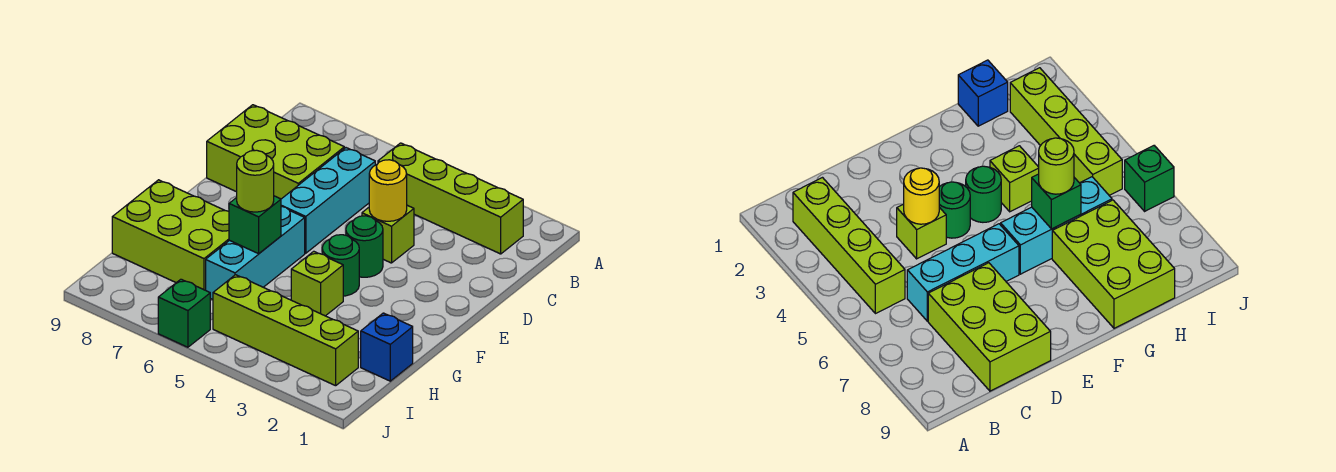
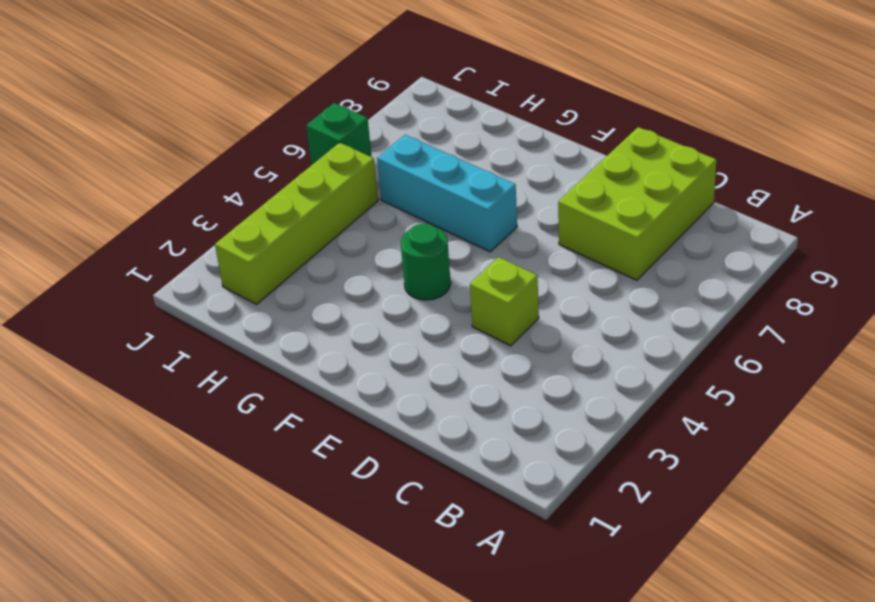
none -> lime brick B2:B5 level 1
none -> cyan brick C6:E6 level 1
none -> green round brick E4 level 1

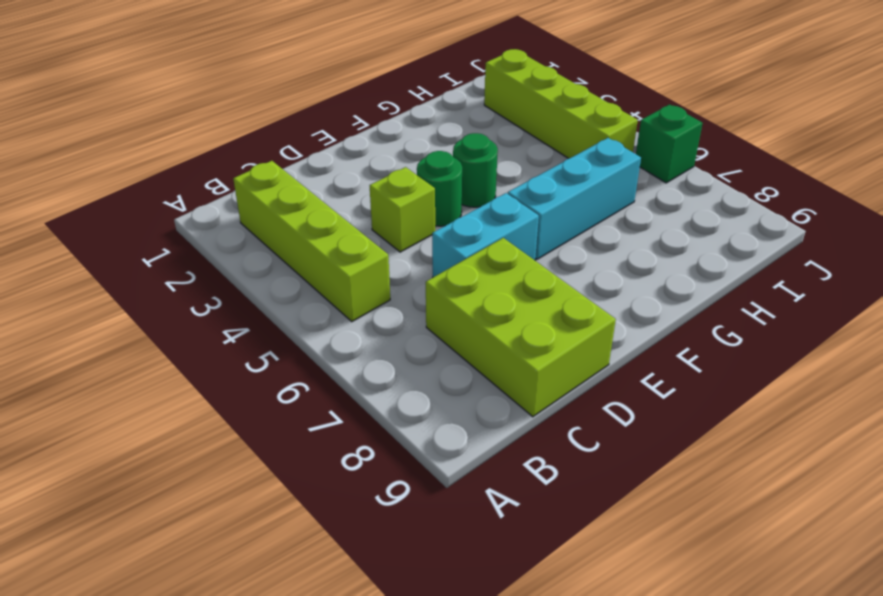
cyan brick D6:E6 level 1 -> cyan brick C6:E6 level 1
none -> lime brick G4 level 1
none -> lime brick G7:H9 level 1
none -> blue brick H1 level 1

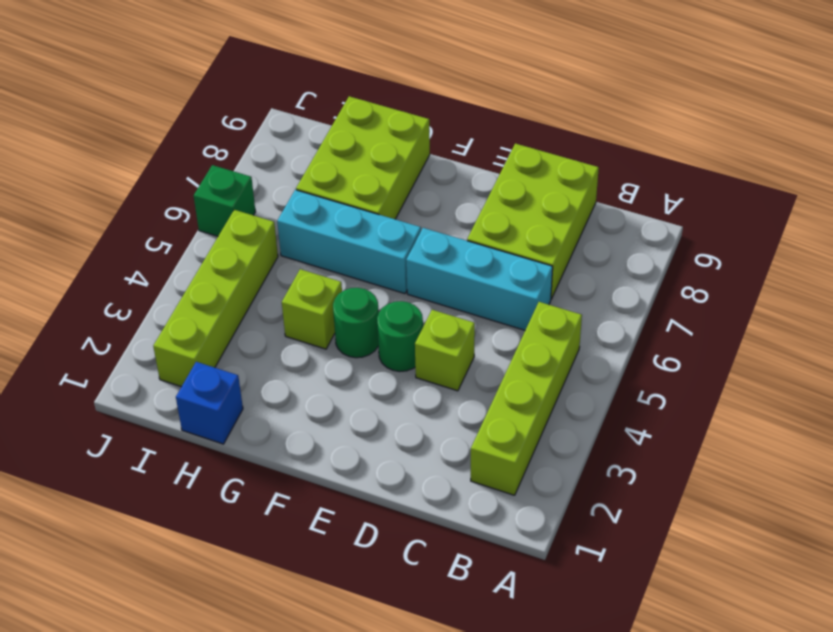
none -> yellow round brick D4 level 2
none -> green brick G6 level 2
none -> lime round brick G6 level 3

